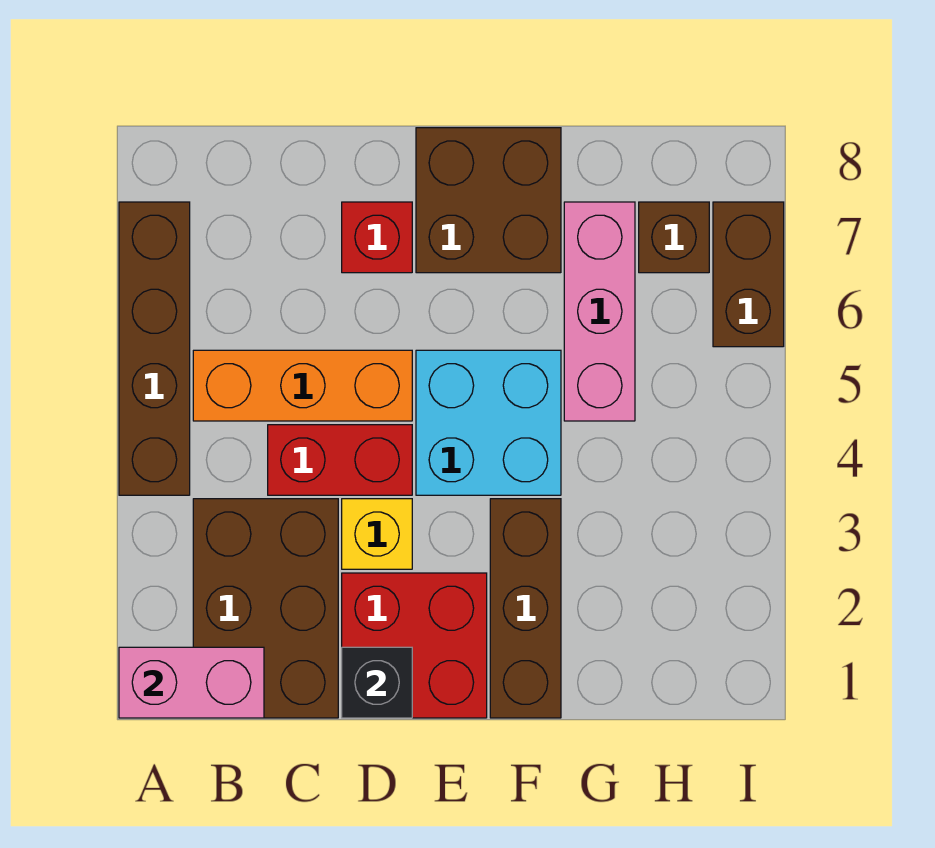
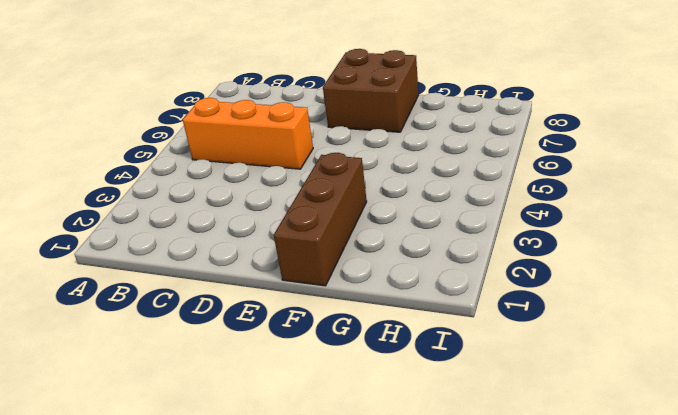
none -> brown brick A4:A7 level 1
none -> brown brick B1:C3 level 1
none -> red brick C4:D4 level 1

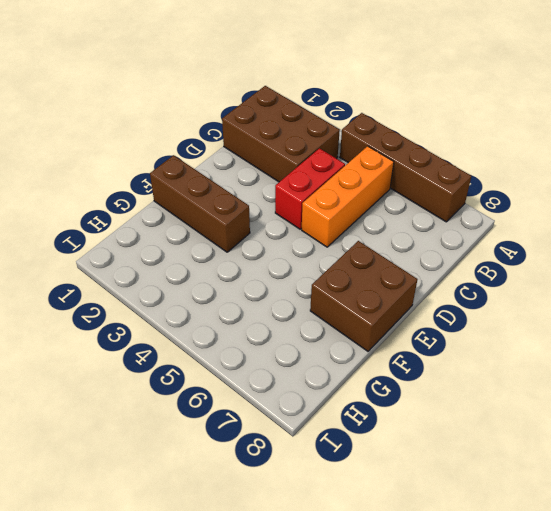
none -> red brick D1:E2 level 1
none -> yellow brick D3 level 1
none -> red brick D7 level 1

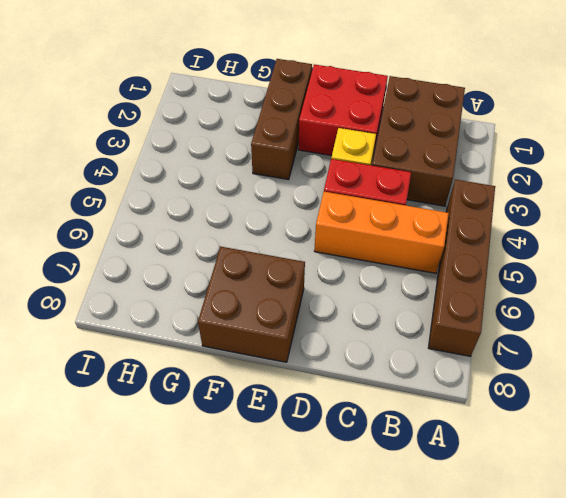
none -> red brick D7 level 1
none -> cyan brick E4:F5 level 1
none -> pink brick G5:G7 level 1

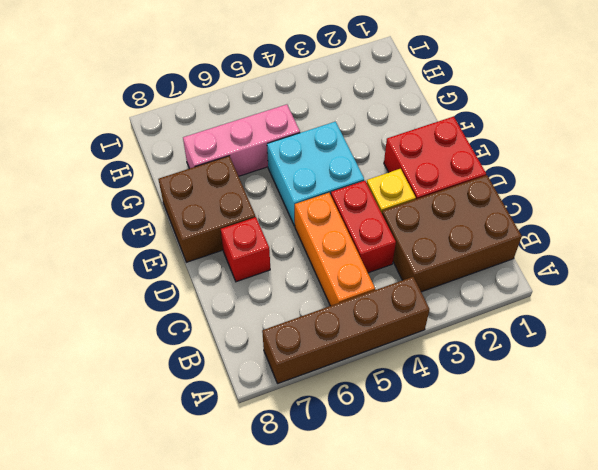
none -> brown brick F1:F3 level 1
none -> brown brick H7 level 1
none -> brown brick I6:I7 level 1

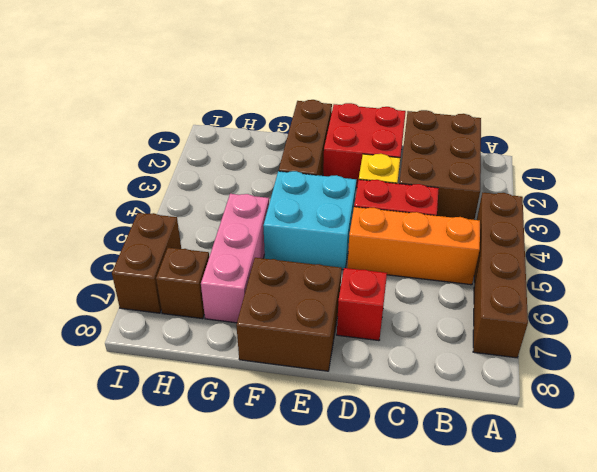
none -> pink brick A1:B1 level 2
none -> black brick D1 level 2

